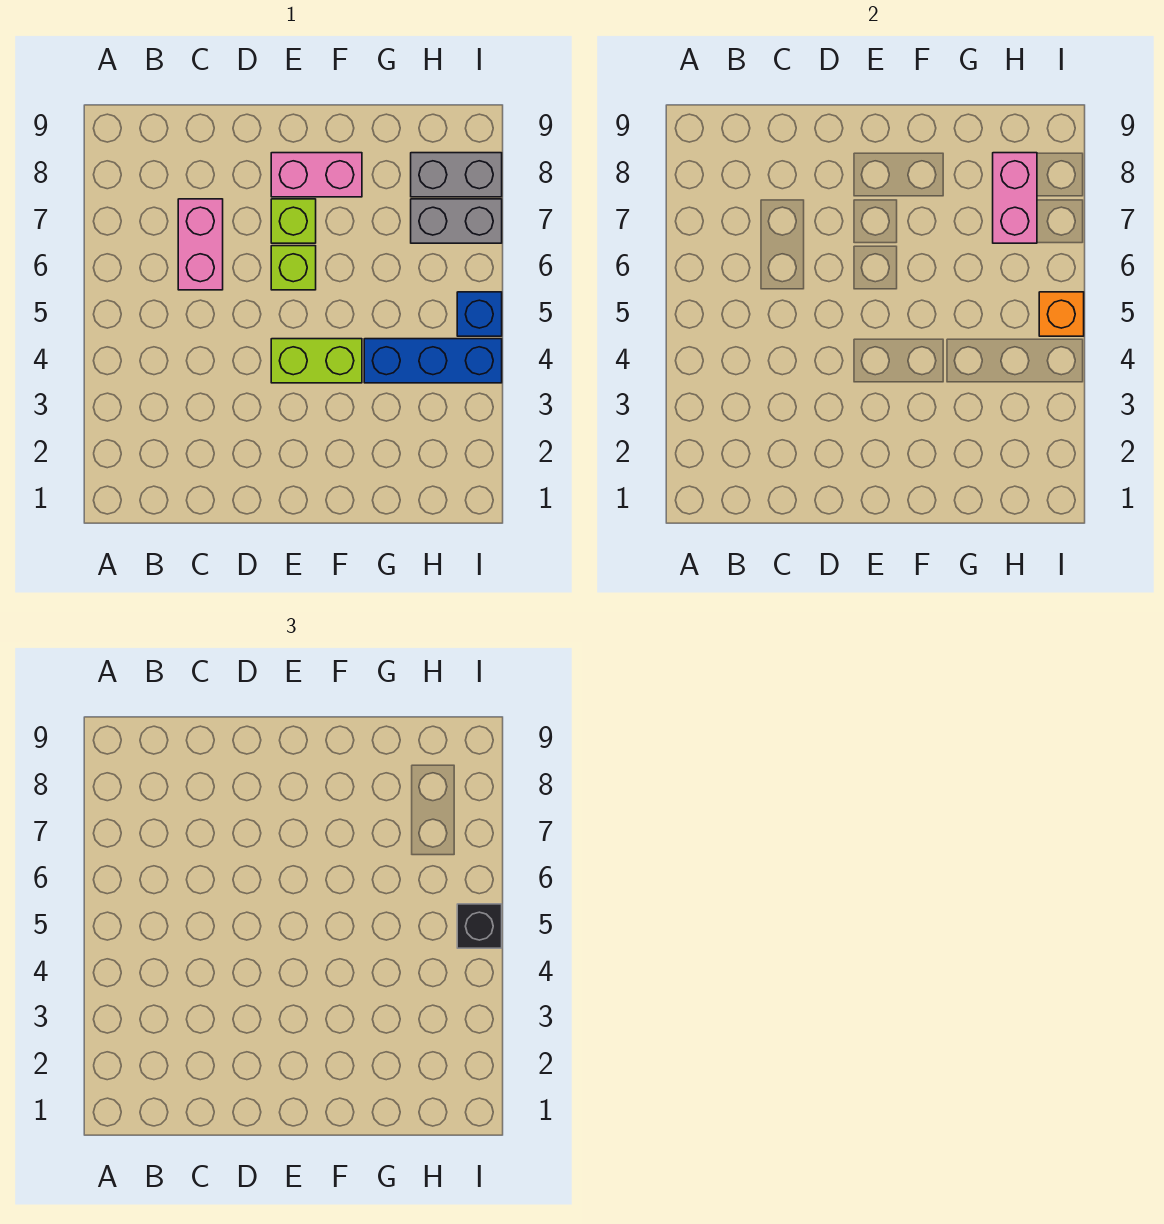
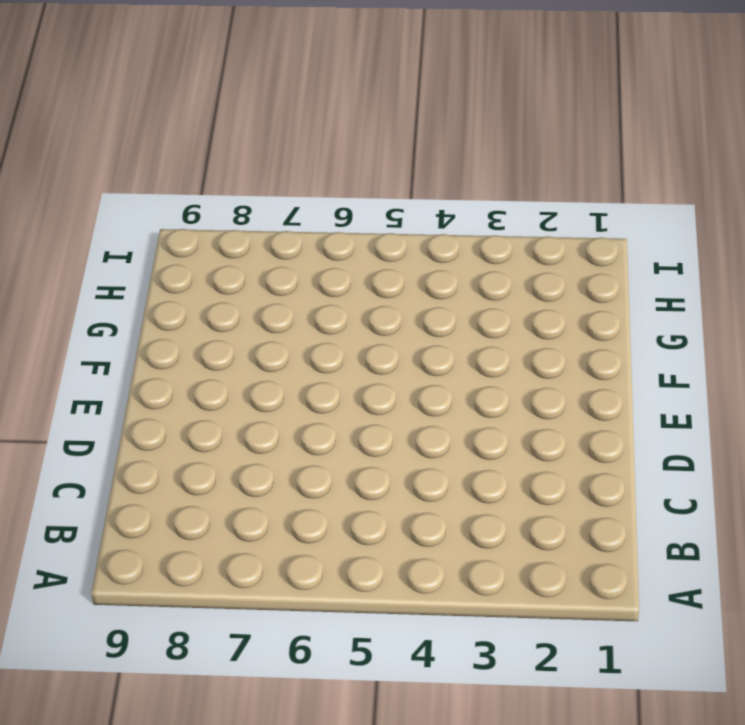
none -> pink brick C6:C7 level 1
none -> lime brick E4:F4 level 1
none -> lime brick E6 level 1

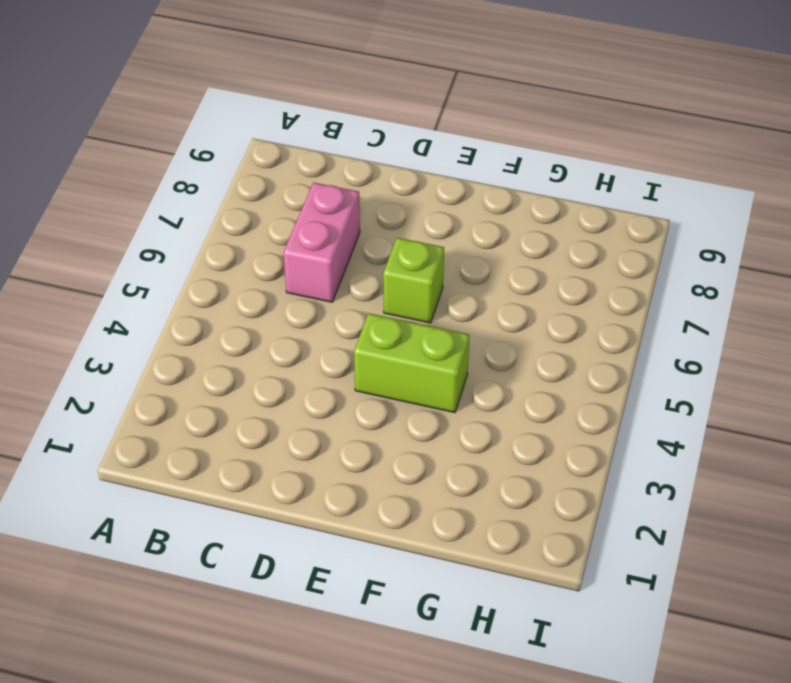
none -> lime brick E7 level 1
none -> pink brick E8:F8 level 1
none -> blue brick G4:I4 level 1

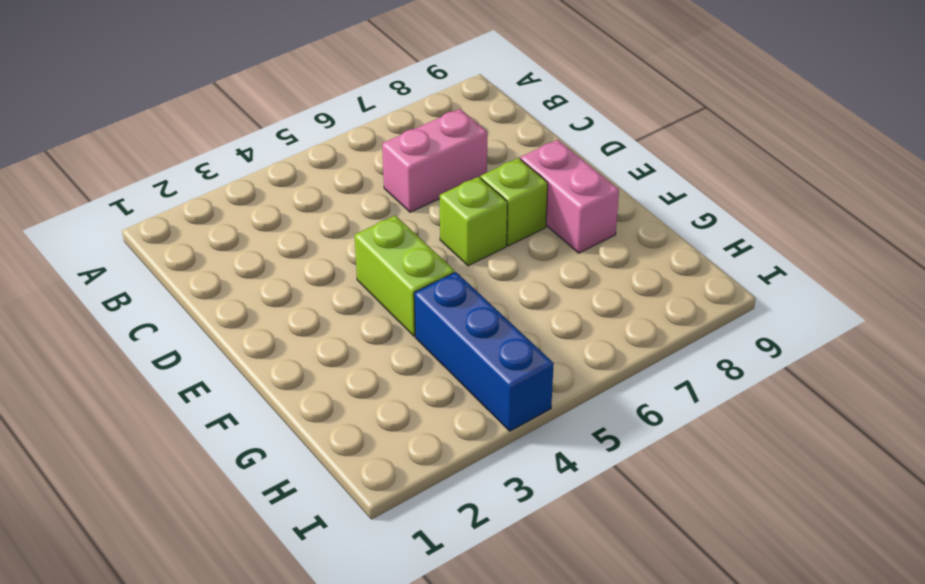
none -> grey brick H7:I7 level 1
none -> grey brick H8:I8 level 1
none -> blue brick I5 level 1

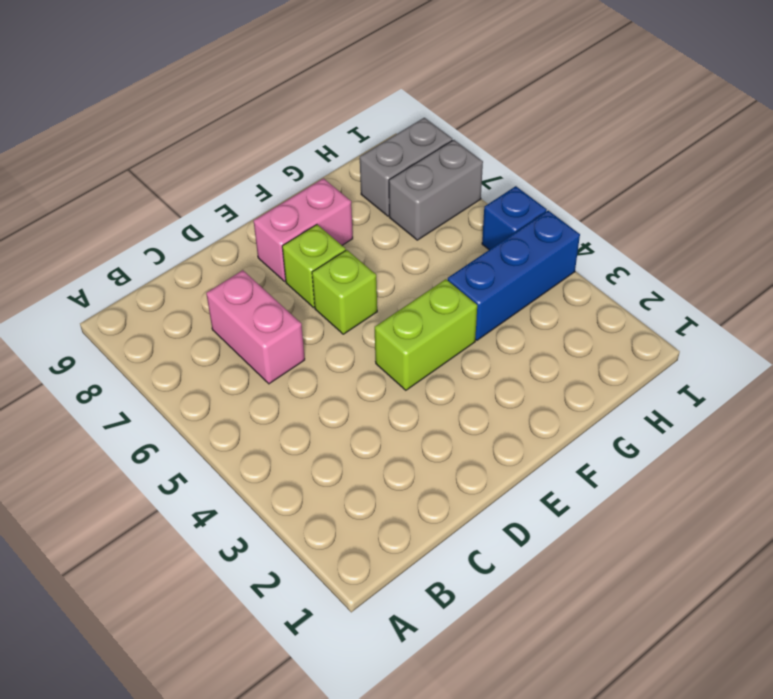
none -> pink brick H7:H8 level 2
none -> orange brick I5 level 2
none -> black brick I5 level 3

